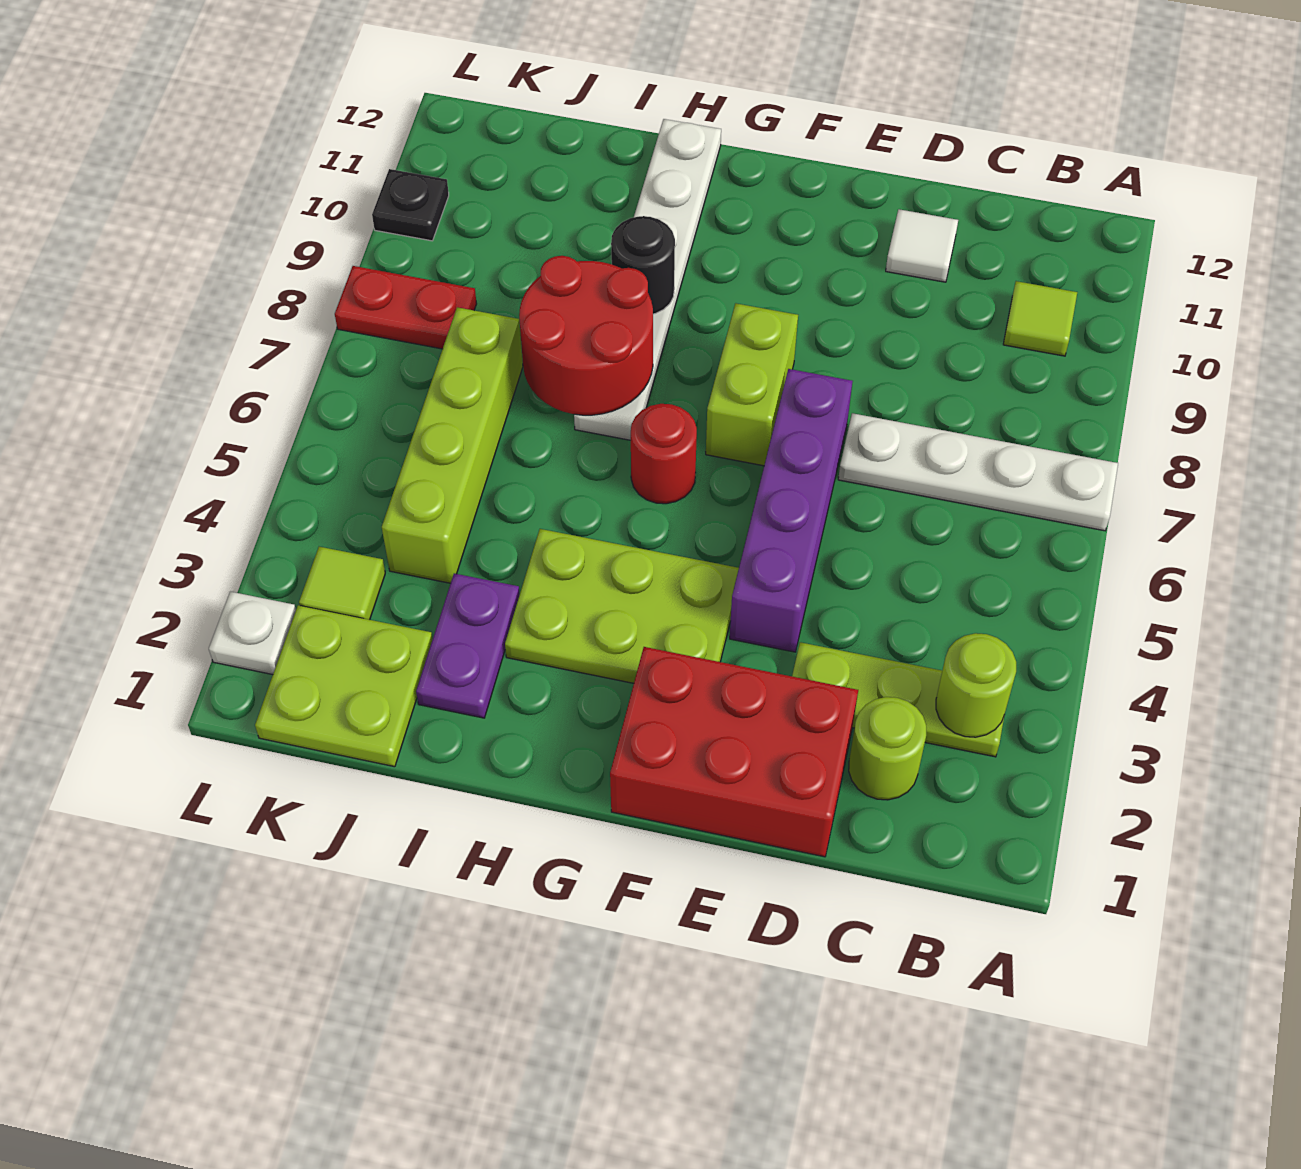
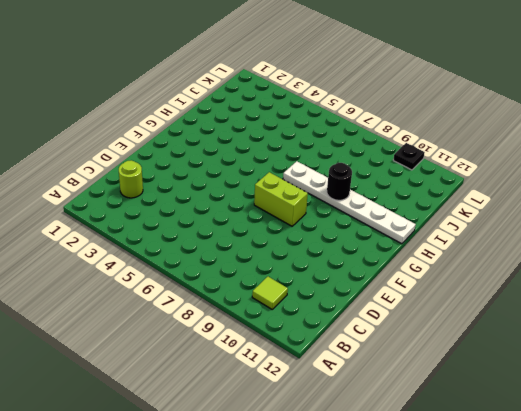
none -> white plate A7:D7 level 1
none -> lime plate B3:D3 level 1
none -> red brick D1:F2 level 1

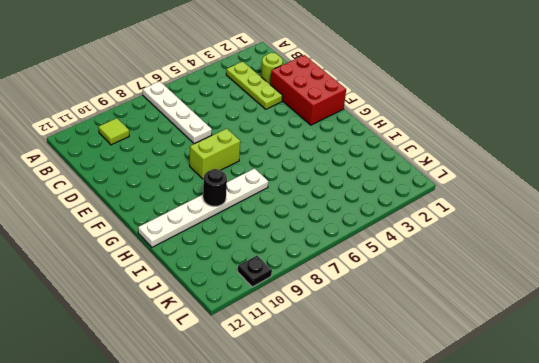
none -> white tile D11 level 1
none -> purple brick E4:E7 level 1
none -> lime plate F3:H4 level 1

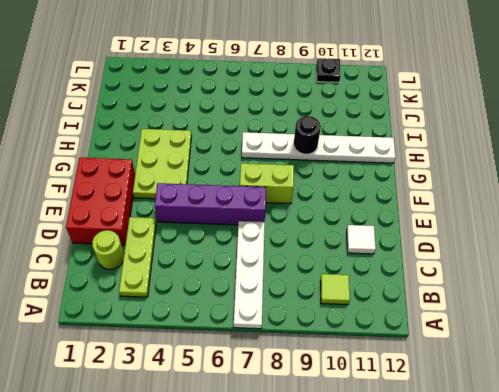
none -> red round brick G6 level 1
none -> purple plate I2:I3 level 1
none -> lime plate J1:K2 level 1

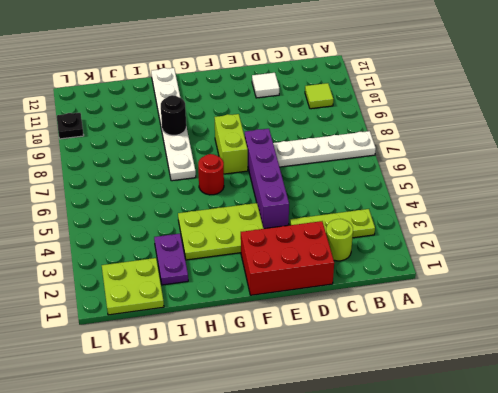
none -> lime brick J4:J7 level 1
none -> lime tile K3 level 1
none -> red plate K8:L8 level 1

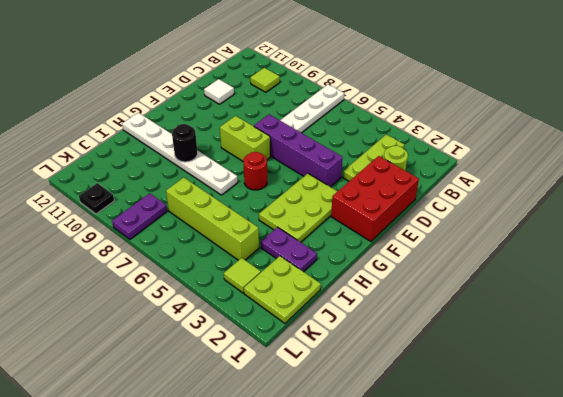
purple plate K8:L8 level 1 -> red plate K8:L8 level 1
none -> white plate L2 level 1
none -> lime round brick B3 level 2
none -> red round brick H7:I8 level 2

